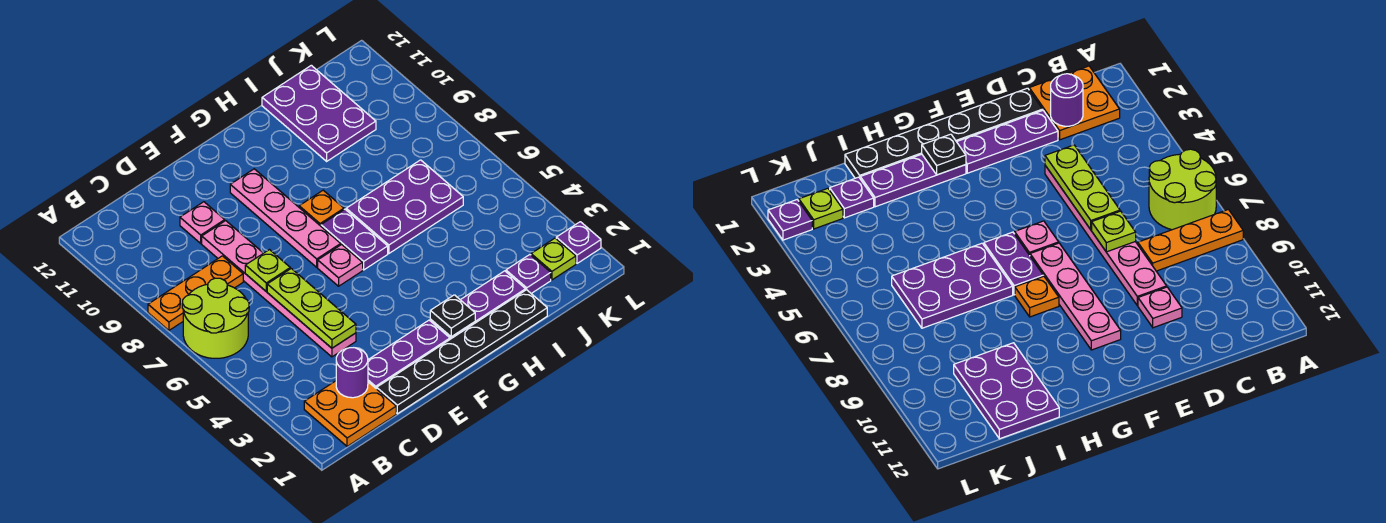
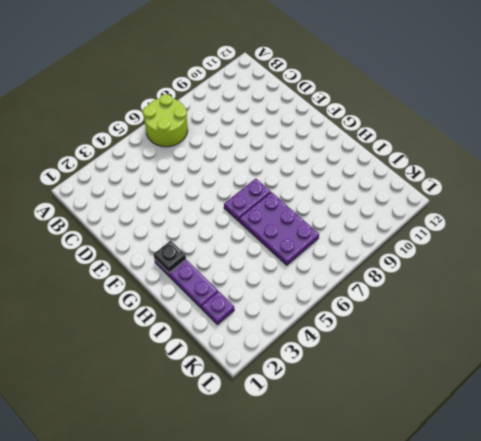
none -> orange plate A8:C8 level 1
none -> orange plate B1:C2 level 1
none -> black plate D1:I1 level 1

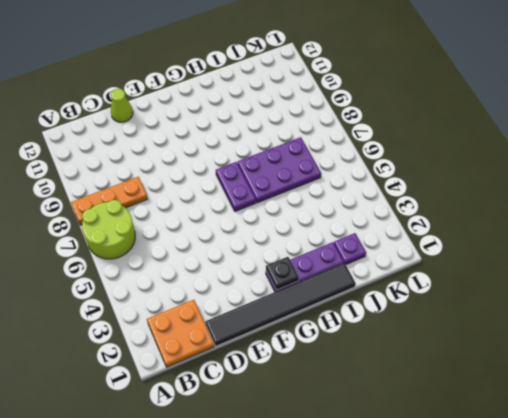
black tile D1:I1 level 1 -> black plate D1:I1 level 1
lime cone D12 level 1 -> none
none -> purple plate D2:F2 level 1
none -> pink plate D4:D9 level 1
none -> pink plate D10 level 1

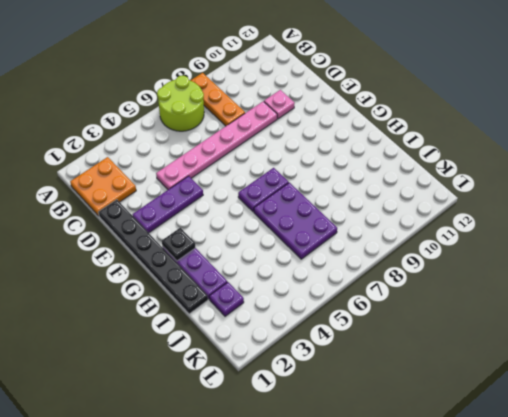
purple plate E2:E4 level 1 -> purple plate D2:F2 level 1
none -> pink plate F6 level 1
none -> pink plate F7:F10 level 1
none -> orange plate G8 level 1

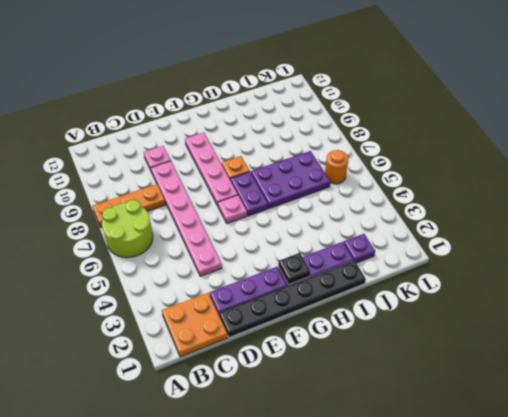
orange round brick K6 level 1 -> none
none -> purple plate I10:J12 level 1
none -> lime plate K2 level 1
none -> purple plate L2 level 1

